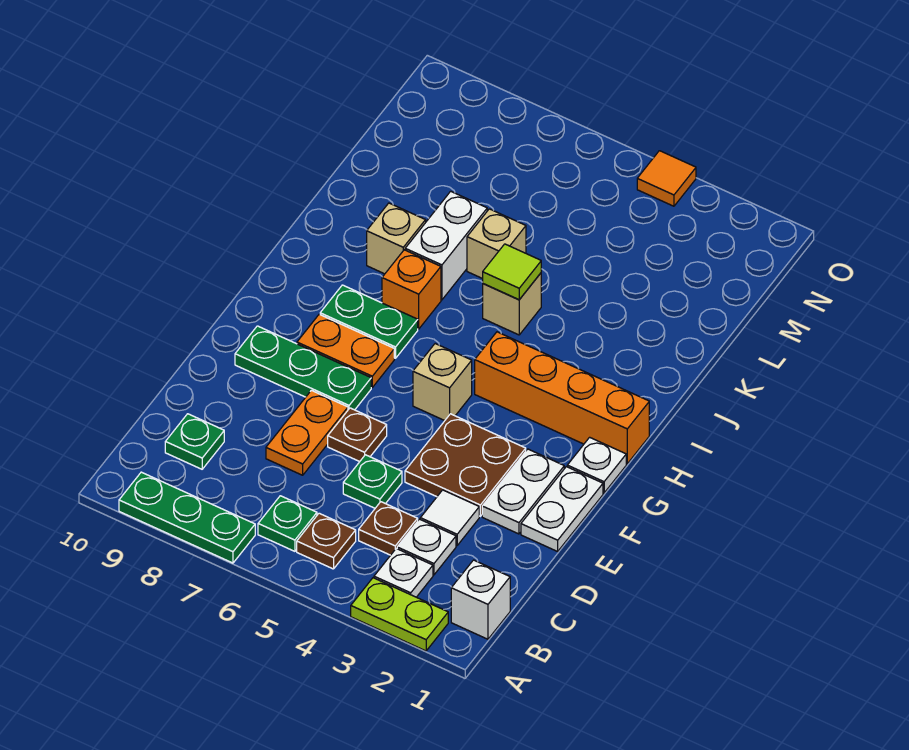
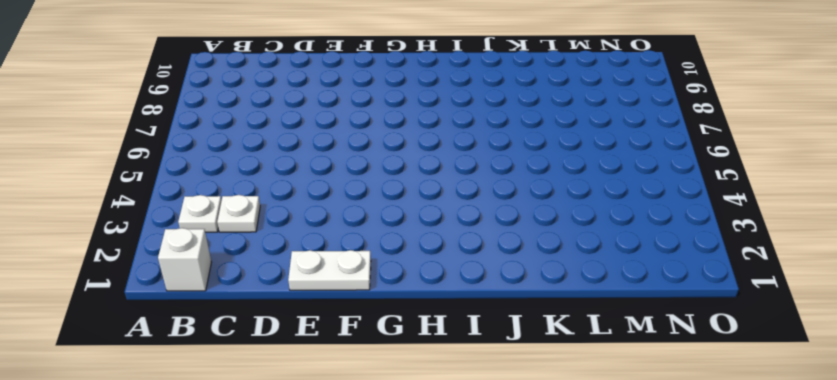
none -> lime plate A2:A3 level 1
none -> green plate A7:A9 level 1
none -> brown plate B5 level 1

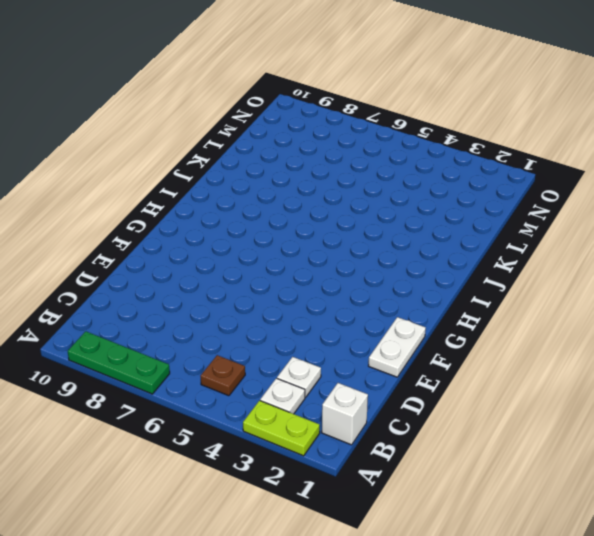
none -> green plate B6 level 1
none -> brown plate C4 level 1
none -> green plate C9 level 1

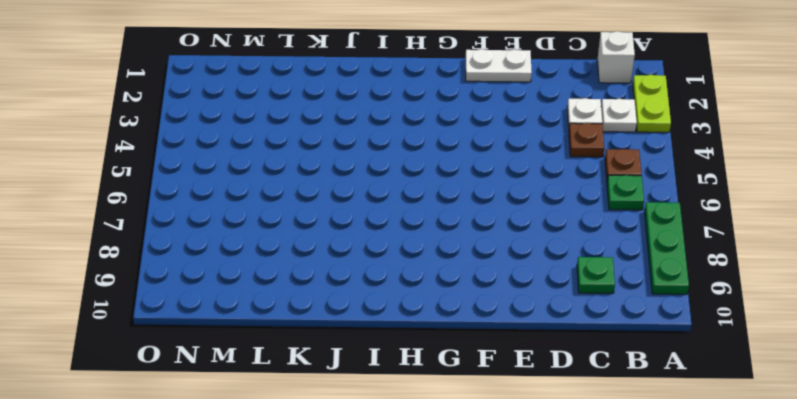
none -> white tile D3 level 1
none -> green plate D5 level 1
none -> orange plate D7:E7 level 1

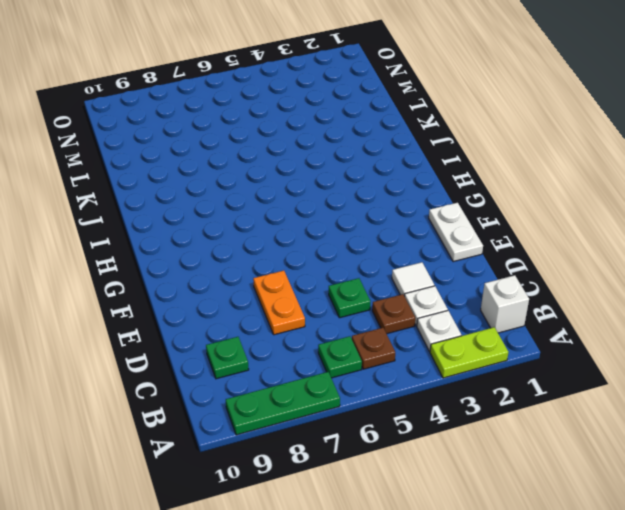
none -> white plate E2:F2 level 1
none -> brown plate E3:F4 level 1
none -> brown plate E6 level 1

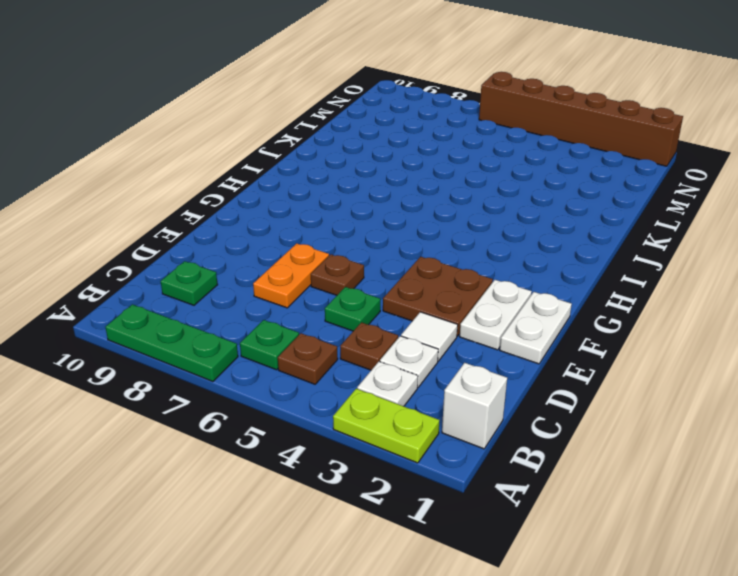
brown brick O1:O6 level 1 -> orange tile O4 level 1
none -> green plate F7:F9 level 1
none -> white plate G1 level 1
none -> tan brick G5 level 1

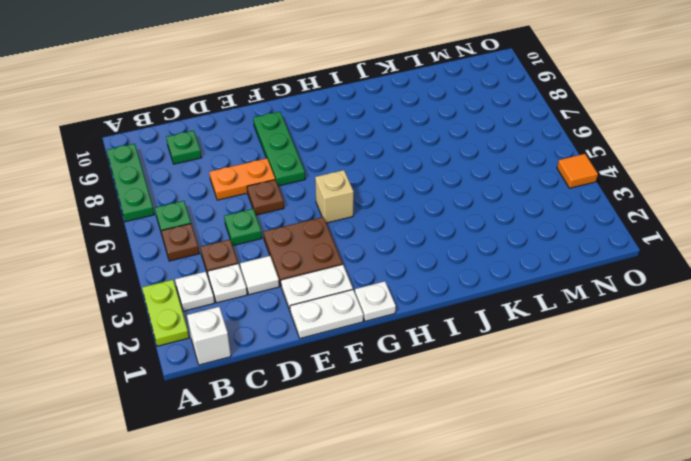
none -> orange plate G7:G8 level 1
none -> orange brick H1:H4 level 1
none -> green plate H7:H8 level 1

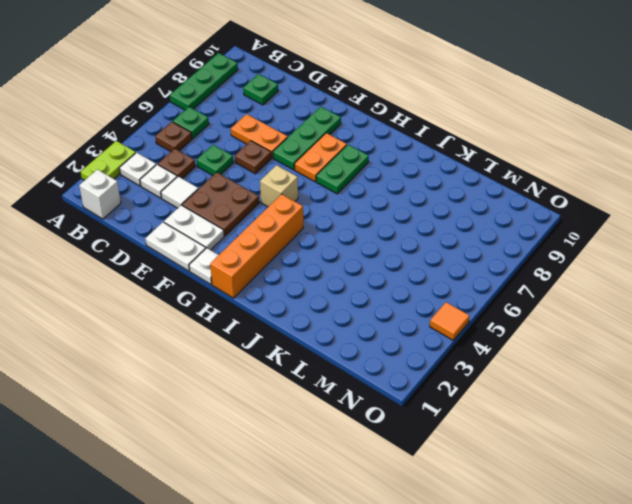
none -> orange brick I7 level 1
none -> tan brick J5 level 1
none -> white brick J7:K7 level 1

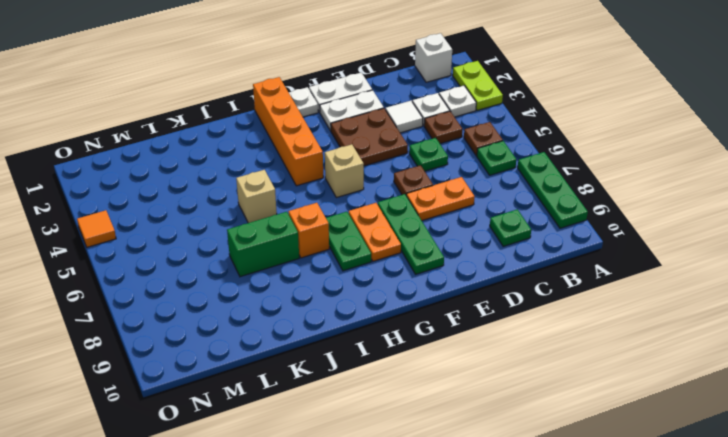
green brick J7:K7 level 1 -> white brick J7:K7 level 1
none -> tan brick J8 level 1
none -> tan brick K6 level 1
none -> lime tile J5 level 2

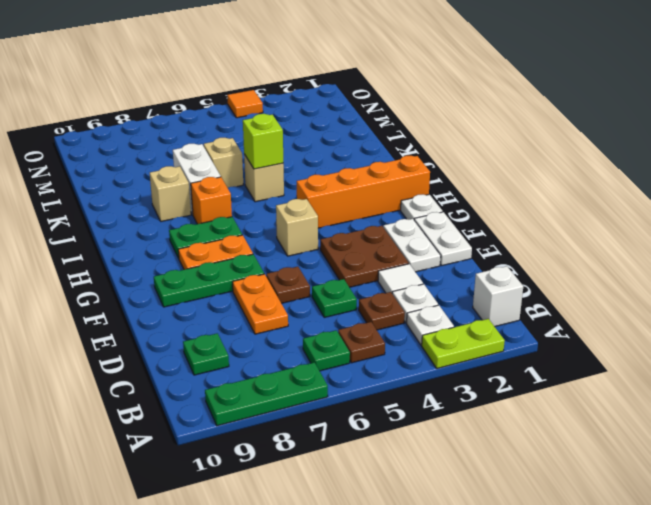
lime brick J5 level 2 -> lime tile J5 level 2

